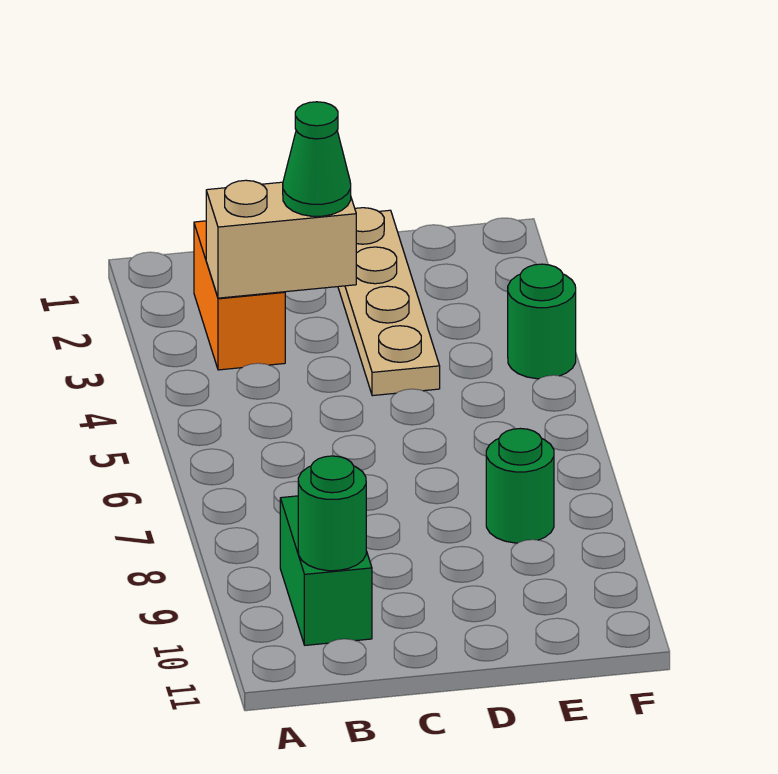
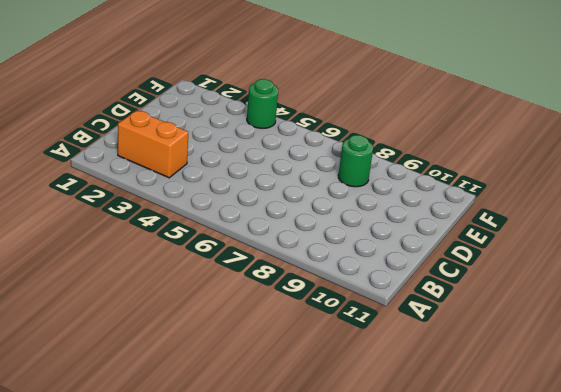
none -> green brick B9:B10 level 1
none -> tan plate D1:D4 level 1

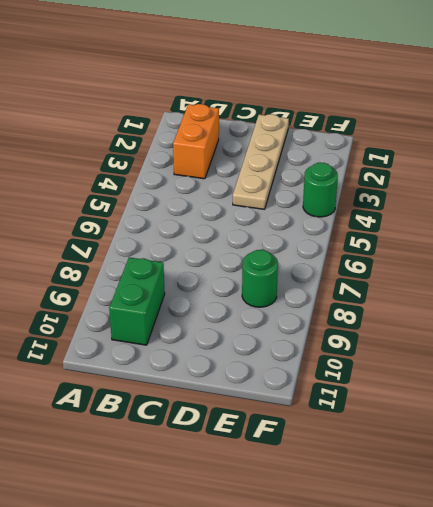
none -> tan brick B3:C3 level 2
none -> green round brick B10 level 2

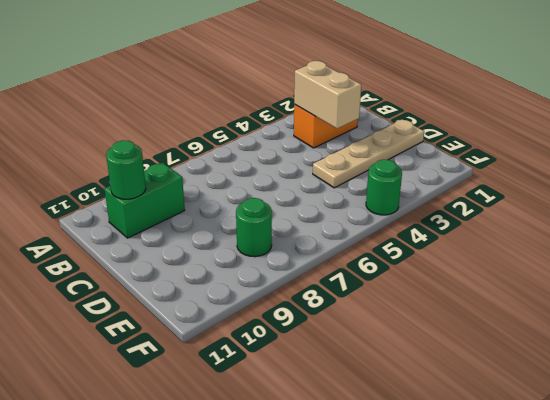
none -> green cone C3 level 3

